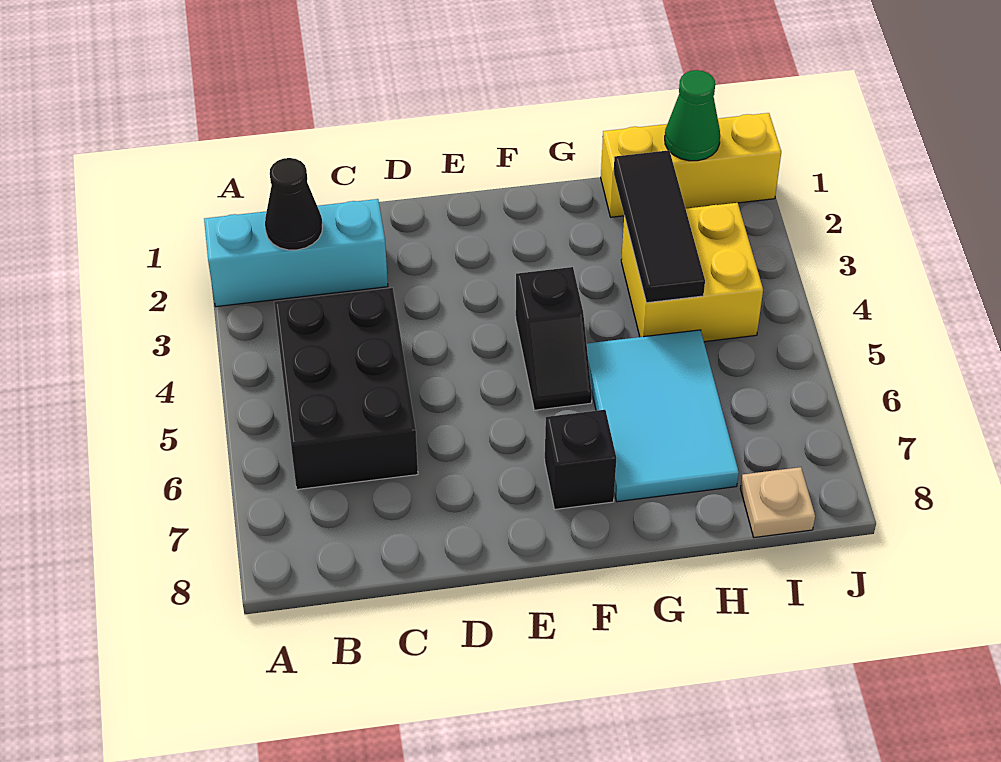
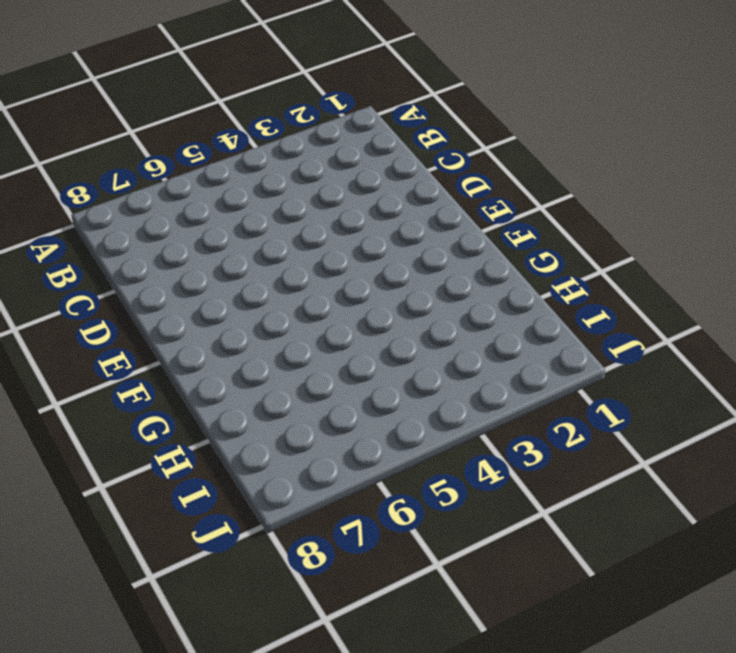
none -> cyan brick A2:C2 level 1
none -> black brick B4:C6 level 1

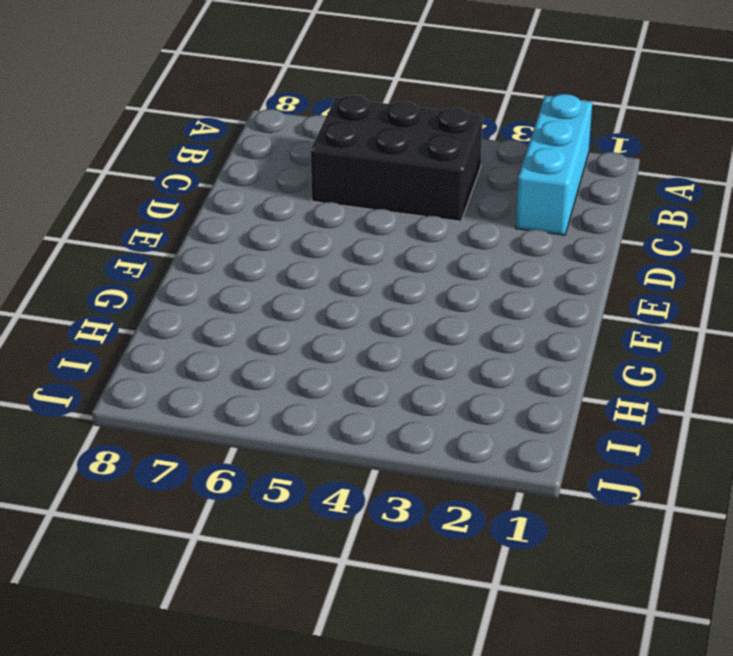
none -> black slope F4:F5 level 1 top 4
none -> black brick F7 level 1

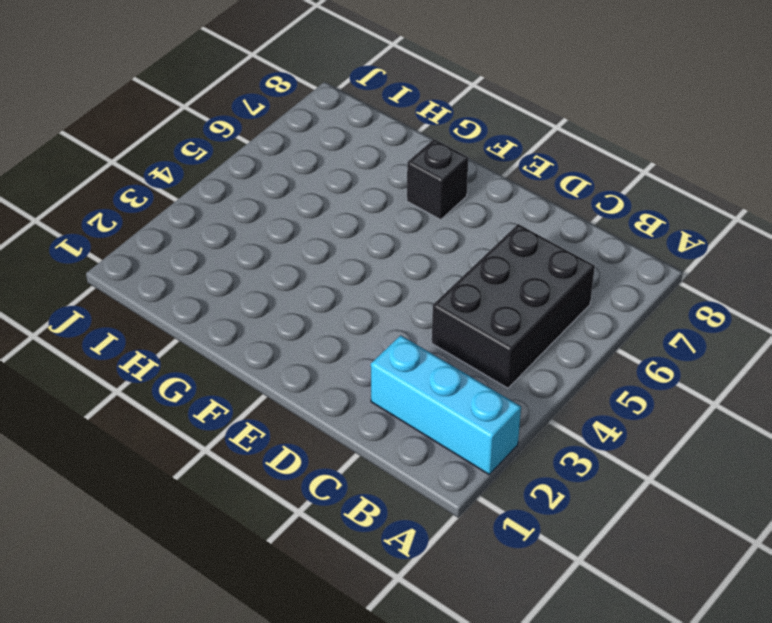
none -> black slope F4:F5 level 1 top 4
none -> cyan tile G5:H7 level 1

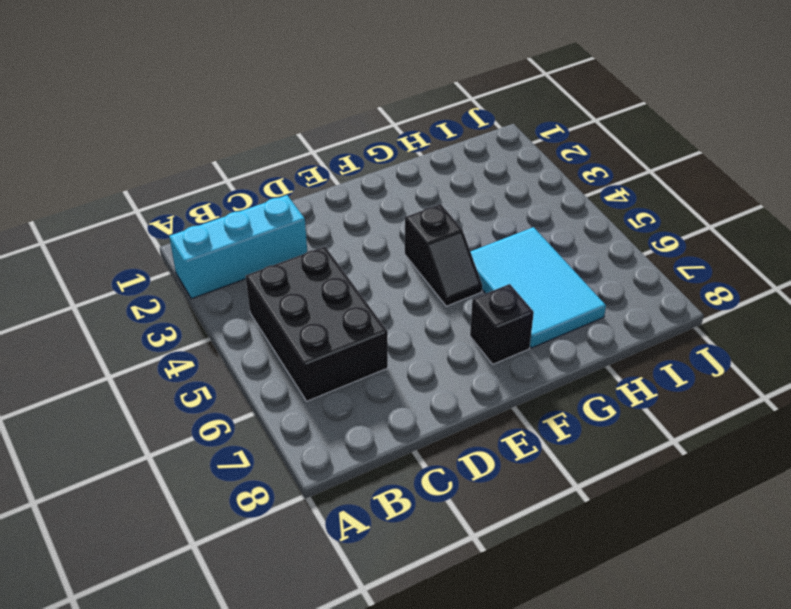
none -> yellow brick H1:J1 level 1
none -> yellow brick H3:I4 level 1

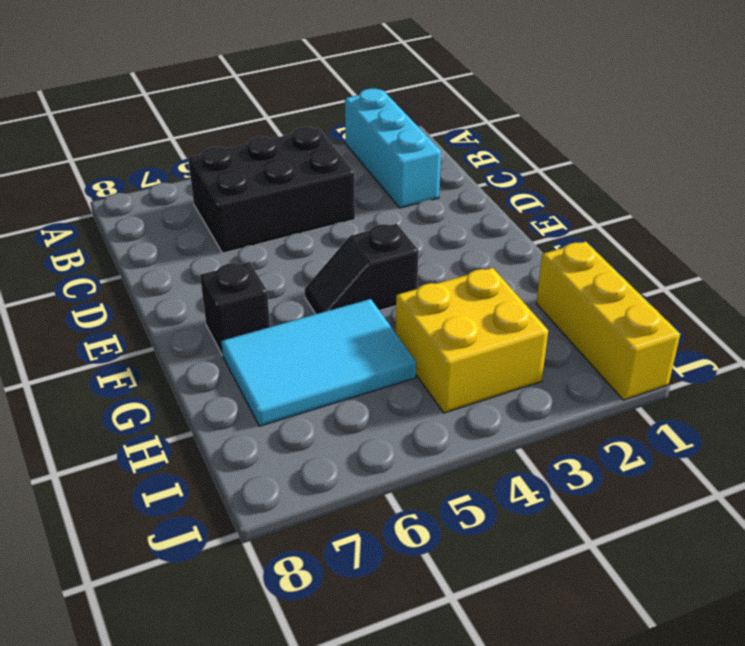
none -> tan plate I8 level 1
none -> black cone B2 level 2

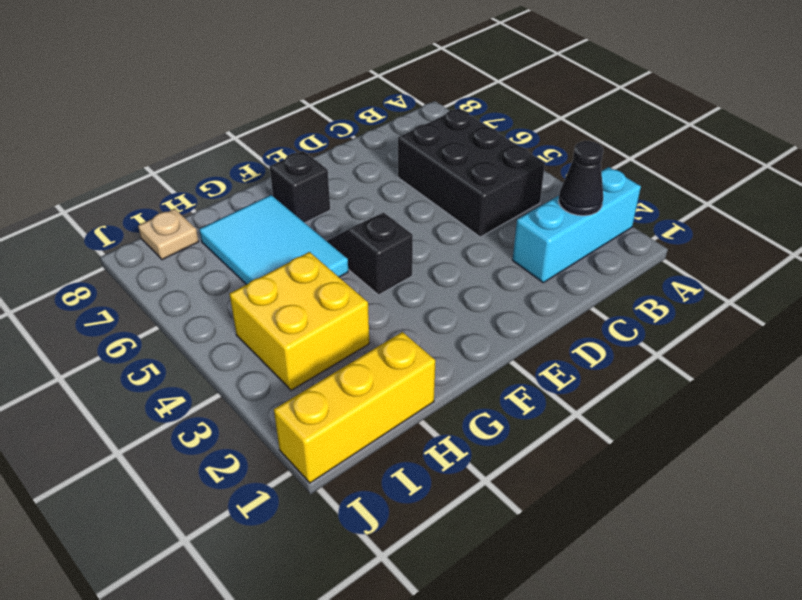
none -> black tile H2:H4 level 2
none -> green cone I1 level 2

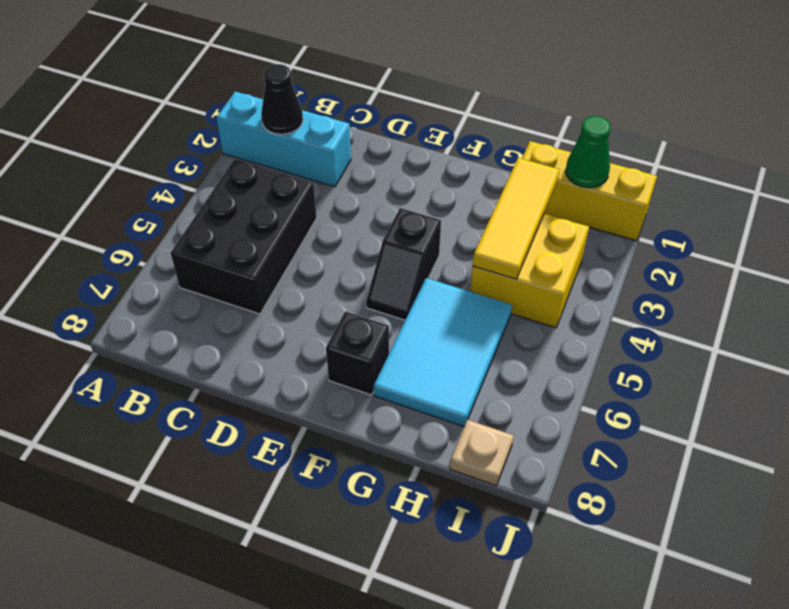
yellow tile H2:H4 level 2 -> black tile H2:H4 level 2

